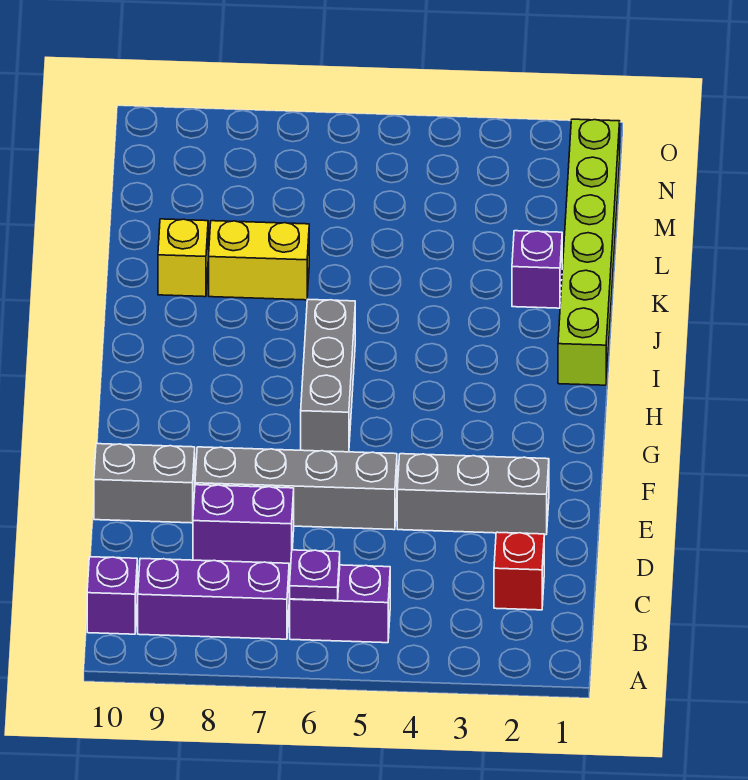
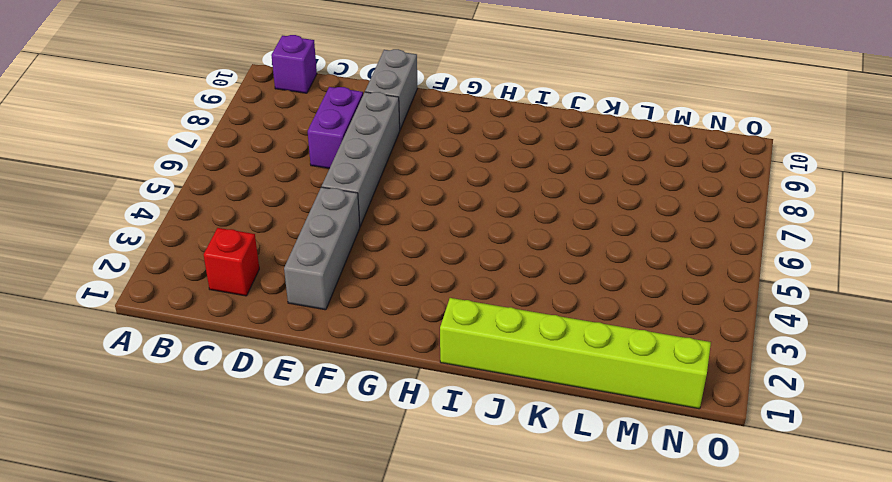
none -> purple brick B5:B6 level 1
none -> purple brick B7:B9 level 1
none -> grey brick G6:I6 level 1

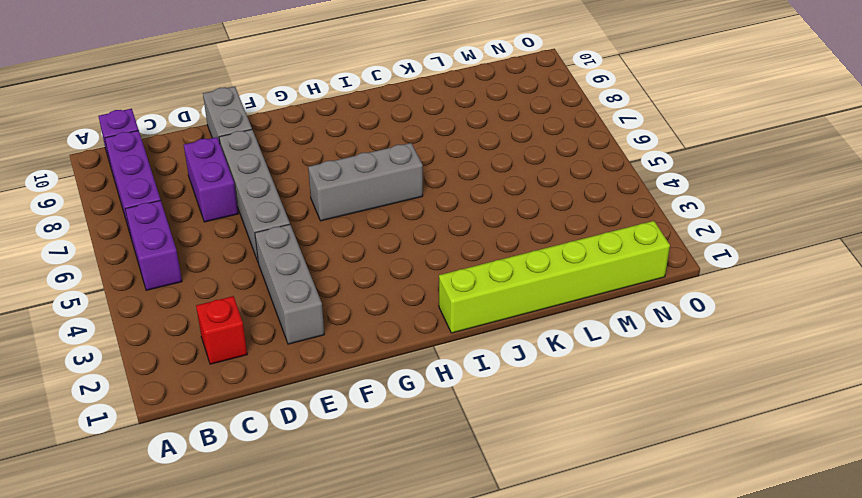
none -> purple brick K2 level 1
none -> yellow brick K7:K8 level 1
none -> yellow brick K9 level 1

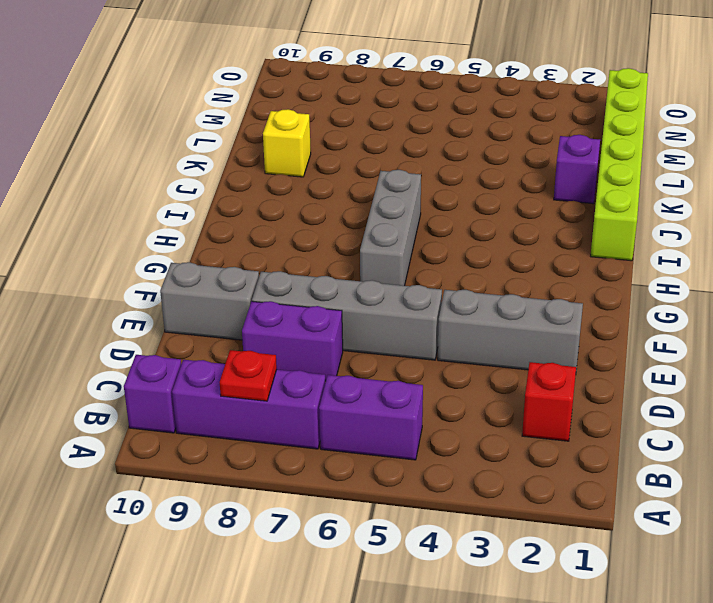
red plate B8 level 2 -> none
none -> yellow brick K7:K8 level 1
none -> purple plate B6 level 2

